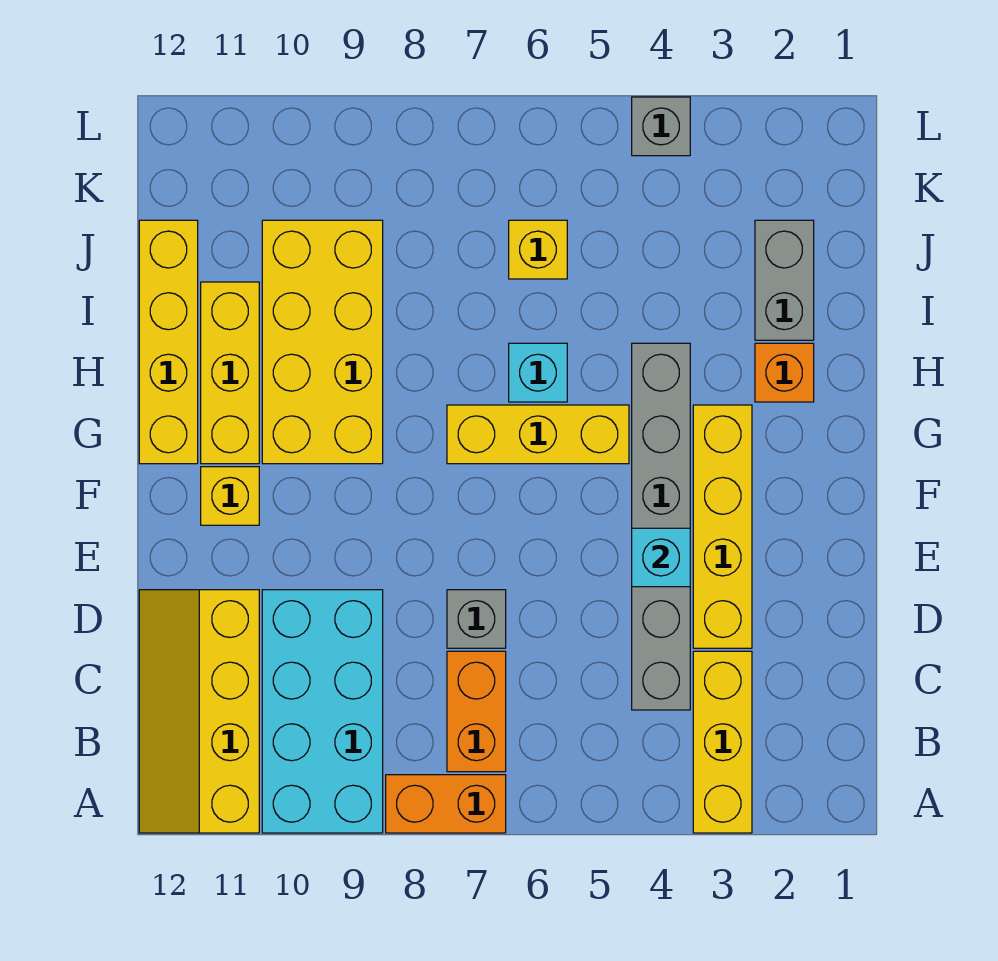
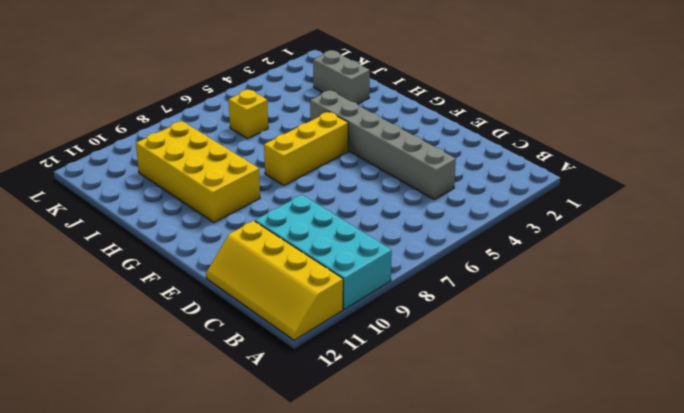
none -> yellow brick A3:C3 level 1
none -> orange brick A7:A8 level 1
none -> orange brick B7:C7 level 1

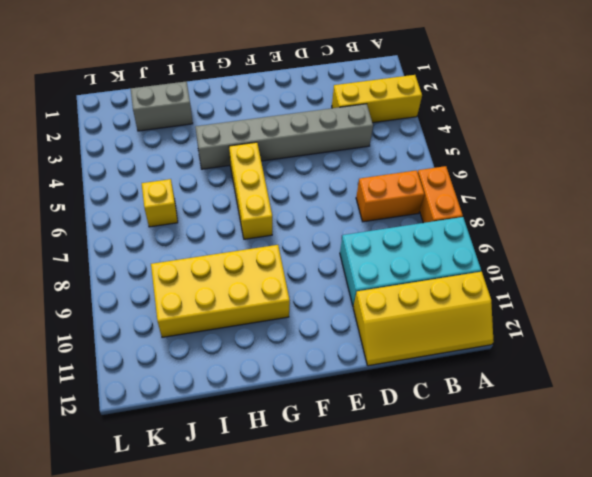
none -> yellow brick D3:G3 level 1
none -> grey brick D7 level 1
none -> yellow brick F11 level 1

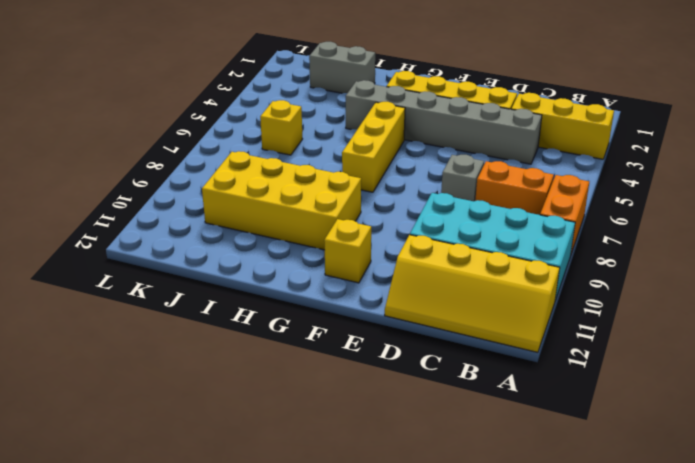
none -> yellow brick G11:I11 level 1
none -> yellow brick G12:J12 level 1
none -> orange brick H2 level 1

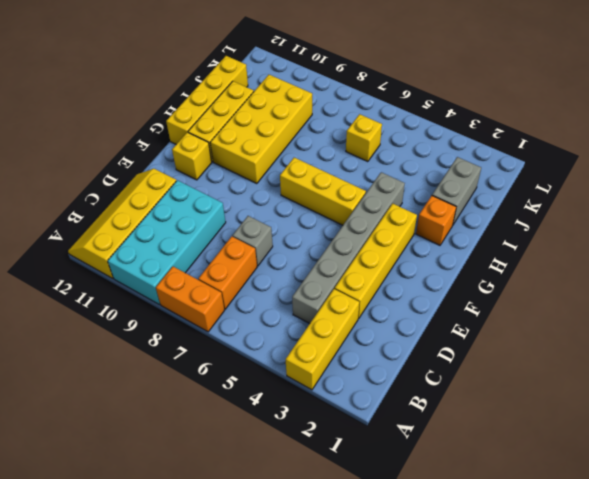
none -> cyan brick H6 level 1
none -> grey brick L4 level 1
none -> cyan brick E4 level 2

